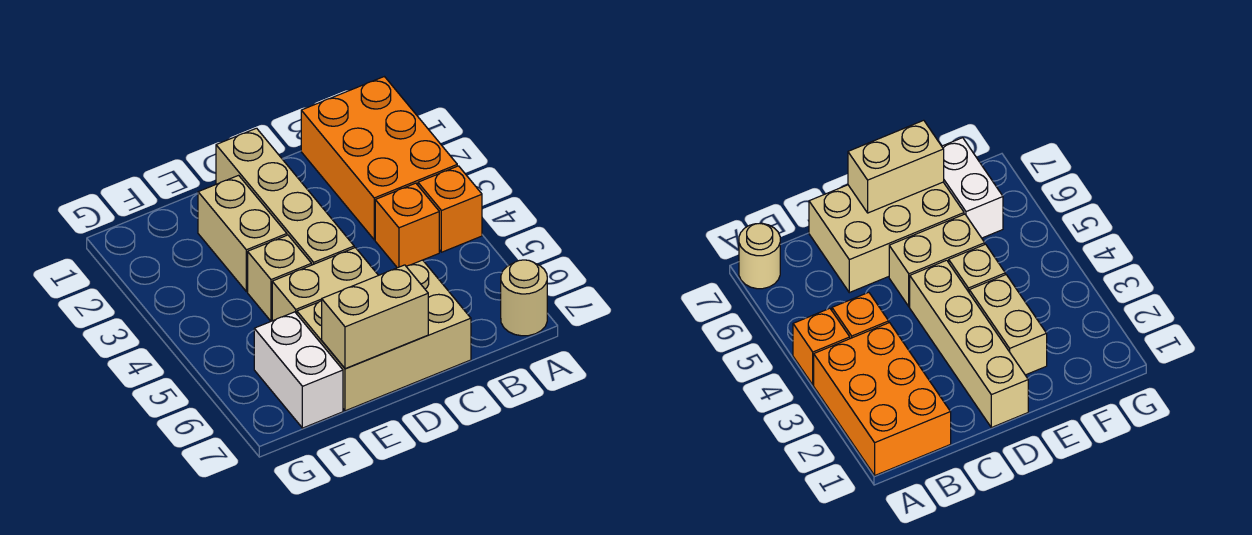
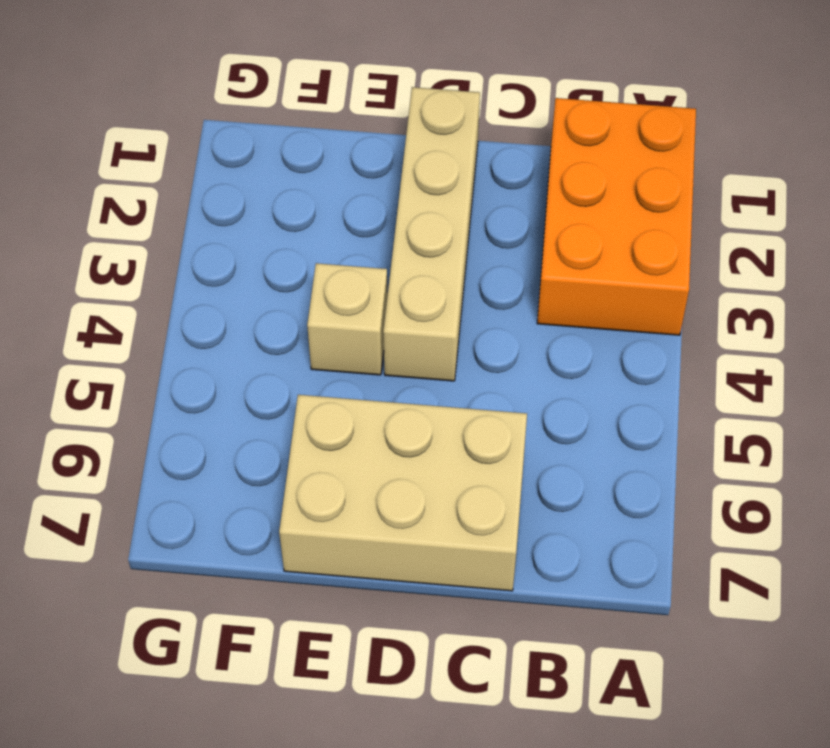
none -> orange brick A4 level 1
none -> tan round brick A7 level 1

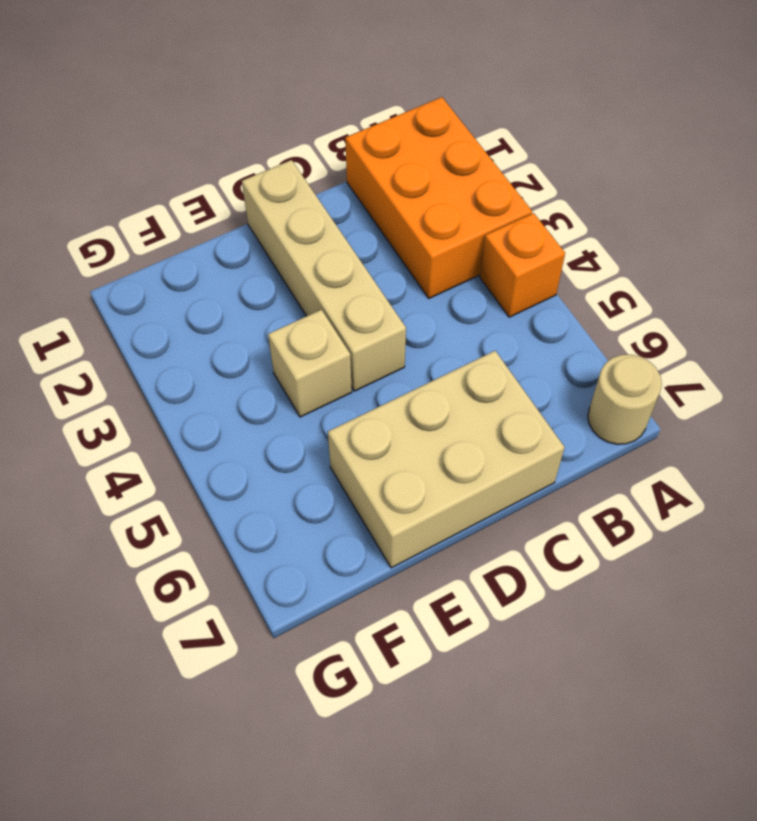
none -> orange brick B4 level 1
none -> tan brick D5:E5 level 1

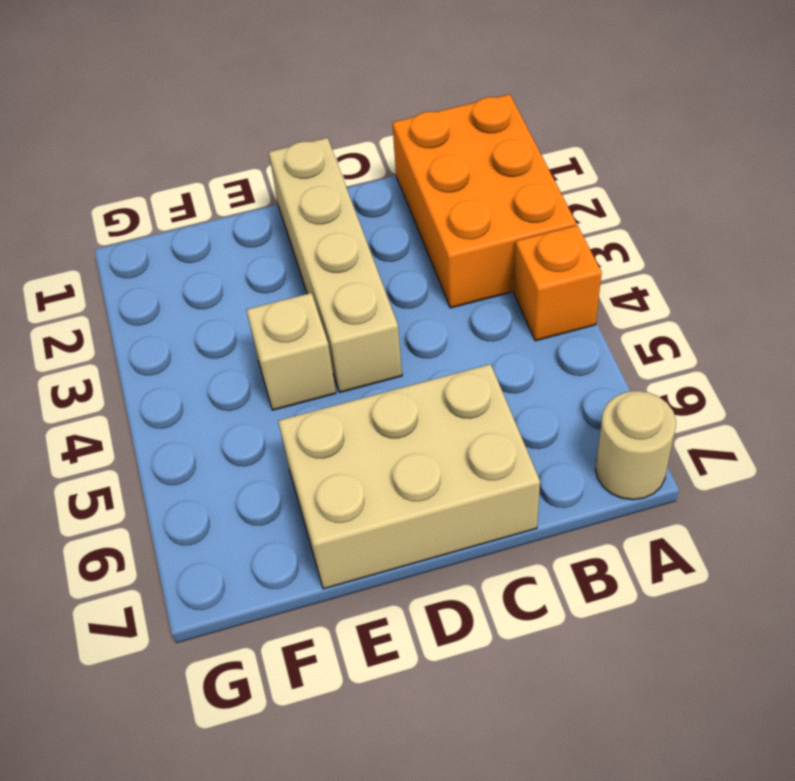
none -> orange brick B4 level 1
none -> tan brick D5:E5 level 1

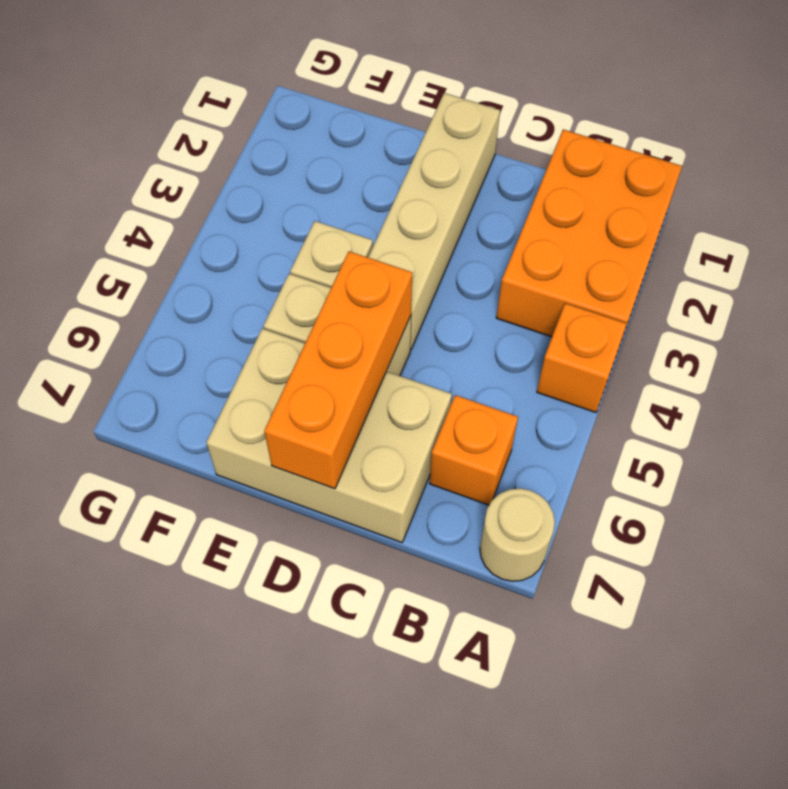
orange brick B6 level 1 -> orange brick B4 level 1
orange brick D5:D7 level 2 -> tan brick D7:E7 level 2
none -> tan brick E2:E3 level 1
none -> white brick F6:F7 level 1

